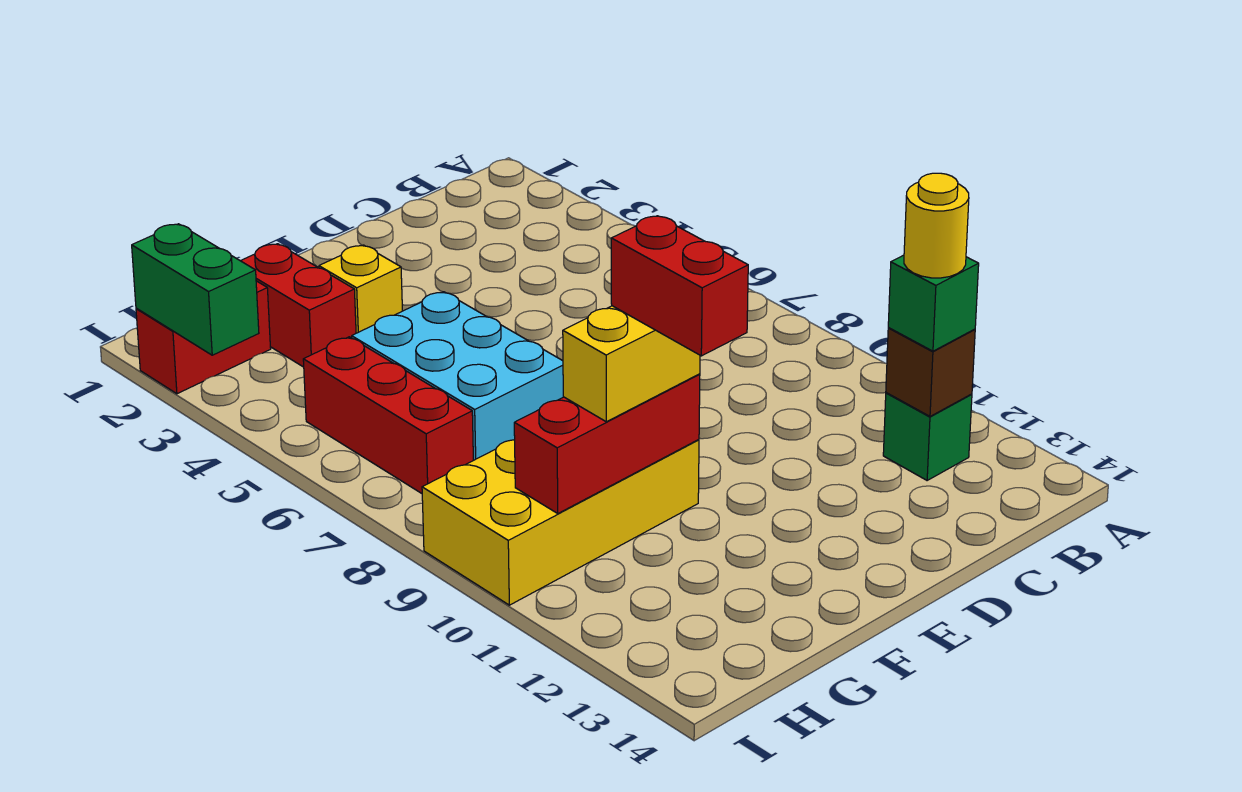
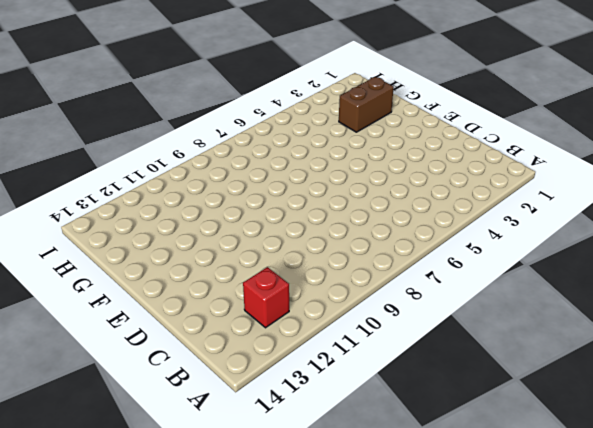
red brick B12 level 1 -> green brick B12 level 1
brown brick G2:G3 level 1 -> red brick G2:G3 level 1
none -> yellow brick F3 level 1
none -> cyan brick F5:G7 level 1
none -> yellow brick F9:I10 level 1

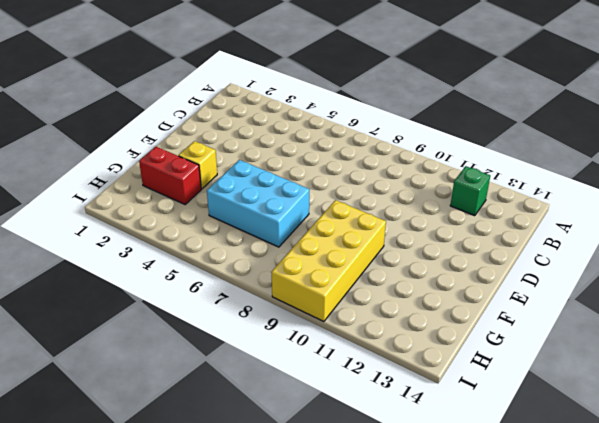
none -> red brick H2:I2 level 1
none -> red brick H5:H7 level 1
none -> brown brick B12 level 2

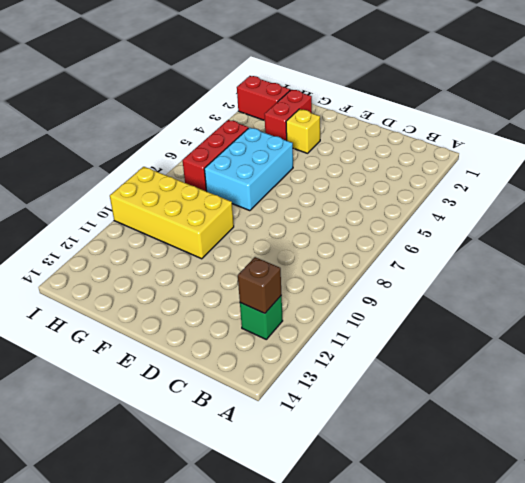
none -> red brick F10:H10 level 2
none -> green brick I2:I3 level 2
none -> green brick B12 level 3

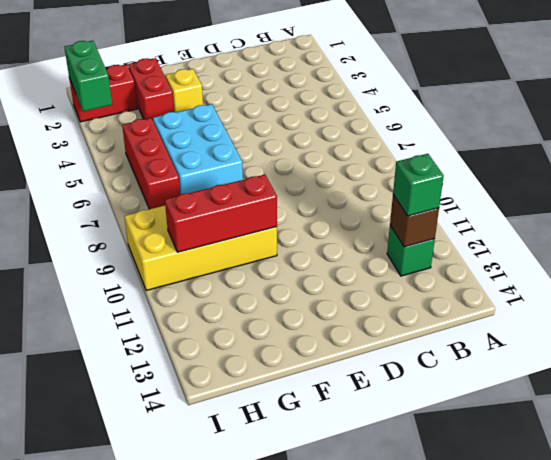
none -> yellow brick F10:G10 level 3
none -> yellow round brick B12 level 4
none -> red brick F10:F11 level 4

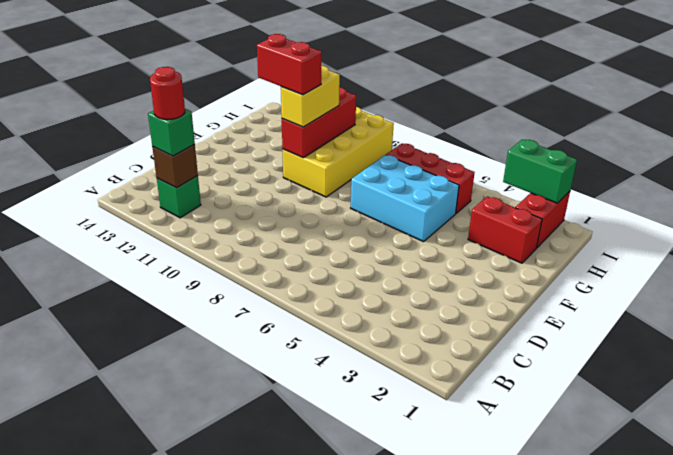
red round brick B12 level 4 -> yellow round brick B12 level 4
none -> yellow brick F3 level 1

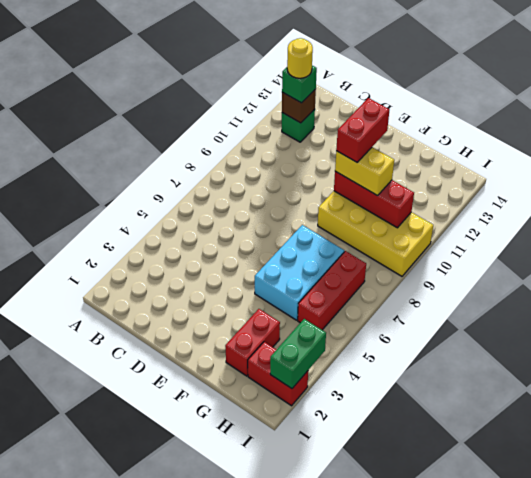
none -> yellow brick F3 level 1

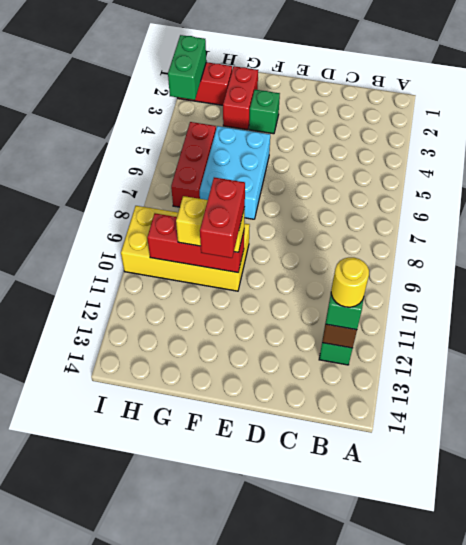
green brick F3 level 1 -> yellow brick F3 level 1

